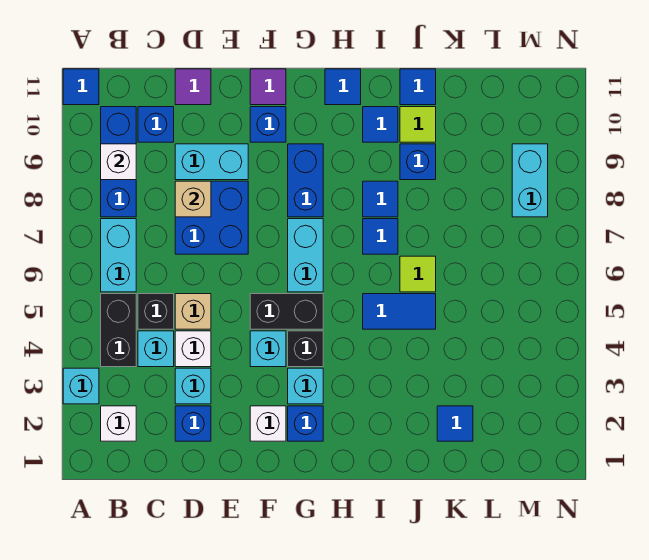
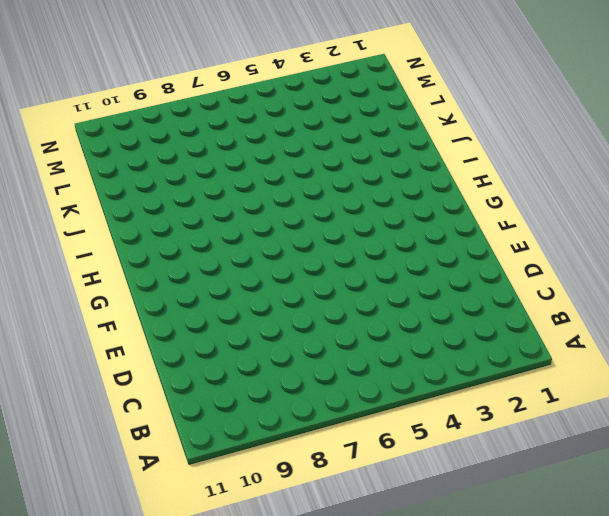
none -> cyan brick A3 level 1
none -> blue tile A11 level 1
none -> white brick B2 level 1
none -> black brick B4:B5 level 1

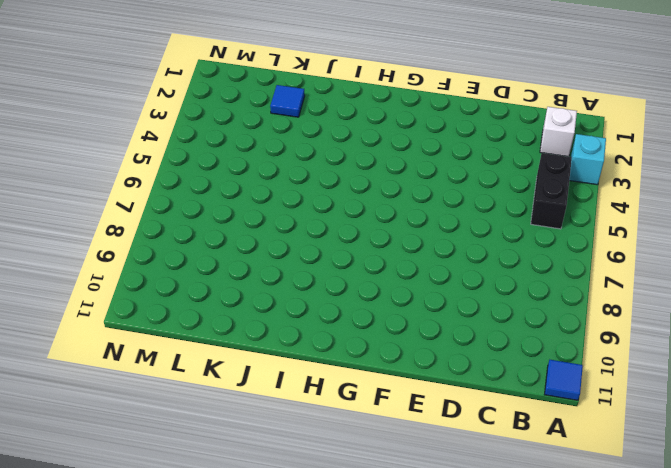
none -> cyan brick B6:B7 level 1
none -> blue brick B8:B10 level 1
none -> cyan brick C4 level 1
none -> black brick C5 level 1

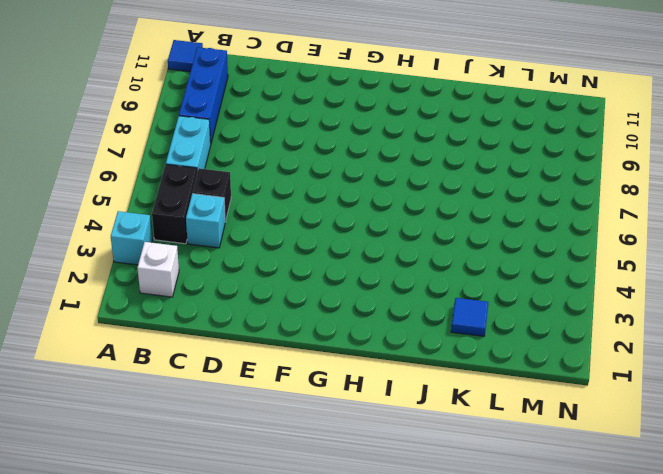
none -> blue brick C10 level 1
none -> blue brick D2 level 1
none -> cyan brick D3 level 1
none -> white brick D4 level 1

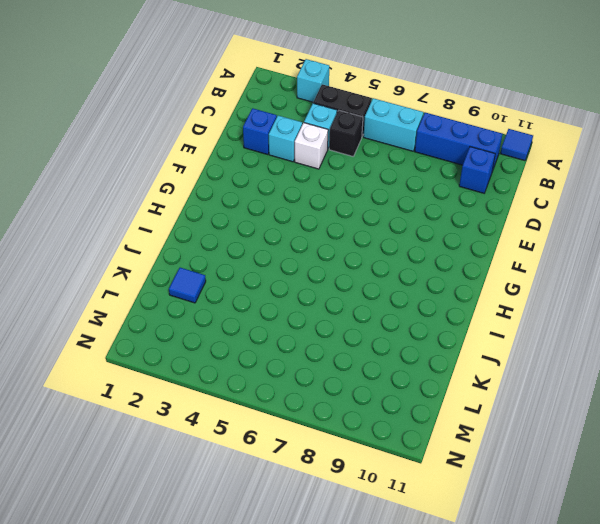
none -> white brick B2 level 1
none -> tan brick D5 level 1
none -> blue brick D7:E8 level 1
none -> cyan brick D9:E9 level 1

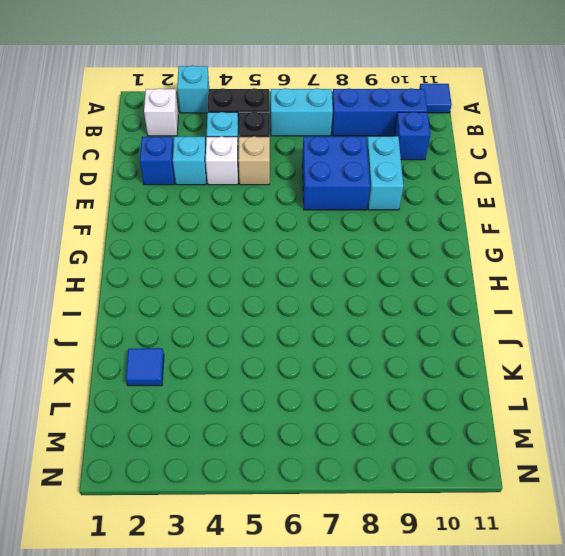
none -> purple tile D11 level 1
none -> white brick F2 level 1
none -> cyan brick F4 level 1
none -> black brick F5:G5 level 1

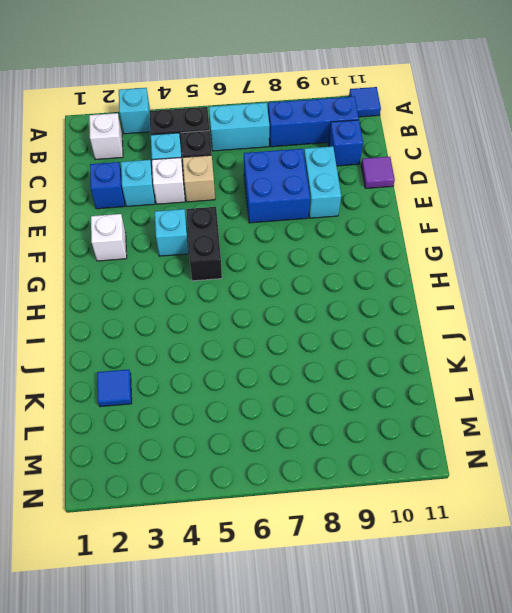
none -> blue brick F10 level 1
none -> purple tile F11 level 1
none -> blue brick G2 level 1
none -> cyan brick G3 level 1

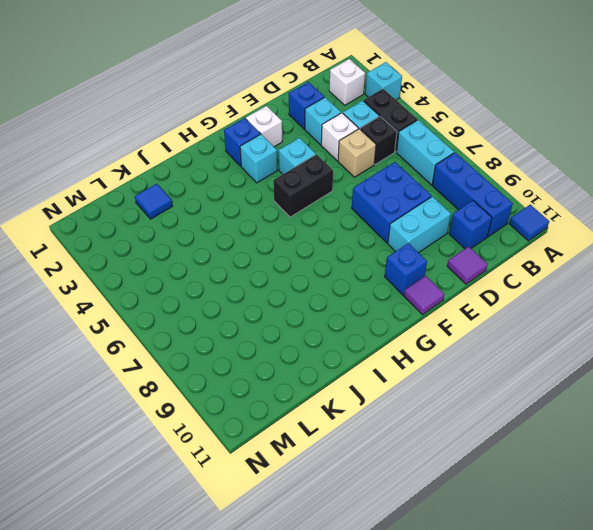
none -> black brick G4 level 1
none -> cyan brick G6:G7 level 1
none -> blue brick G8:G9 level 1
none -> blue tile H11 level 1

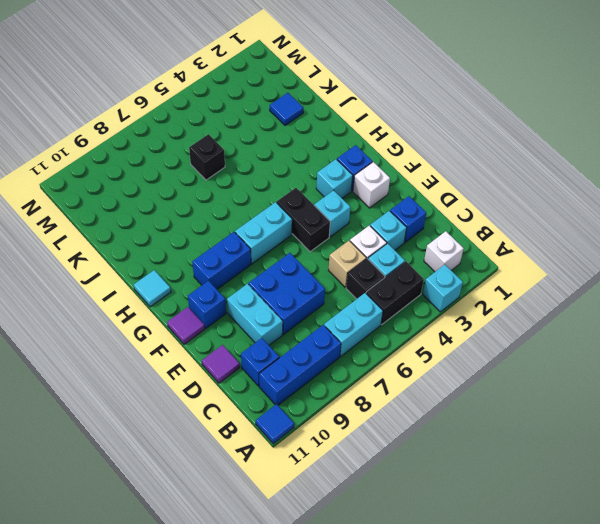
cyan tile H11 level 1 -> blue tile H11 level 1
black brick K6 level 1 -> black brick G4 level 1
none -> blue tile I5:J5 level 1
none -> blue tile I7 level 1
none -> blue tile I8 level 1
none -> blue tile I10 level 1

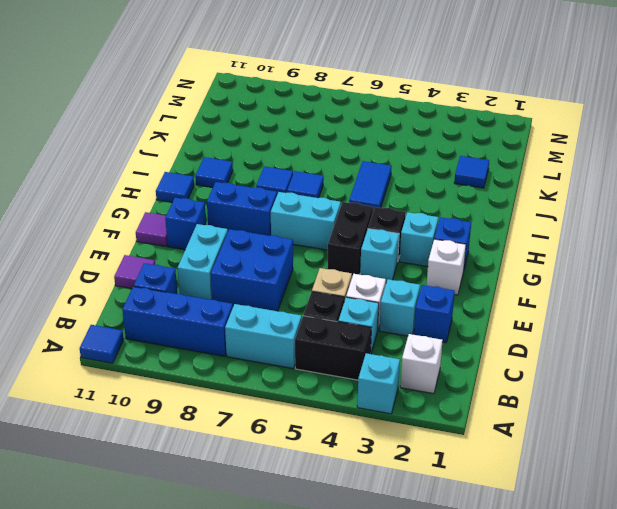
none -> lime tile J6 level 1
none -> blue brick J9 level 1
none -> lime tile J10 level 1
none -> blue tile J11 level 1

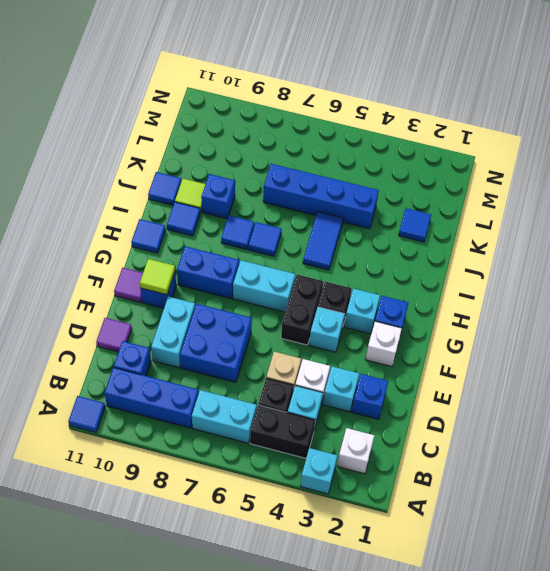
lime tile F10 level 2 -> lime tile J6 level 1
blue brick K4:K7 level 1 -> none
none -> cyan brick M8:M9 level 1
none -> white brick B9 level 2
none -> tan brick D8 level 2

